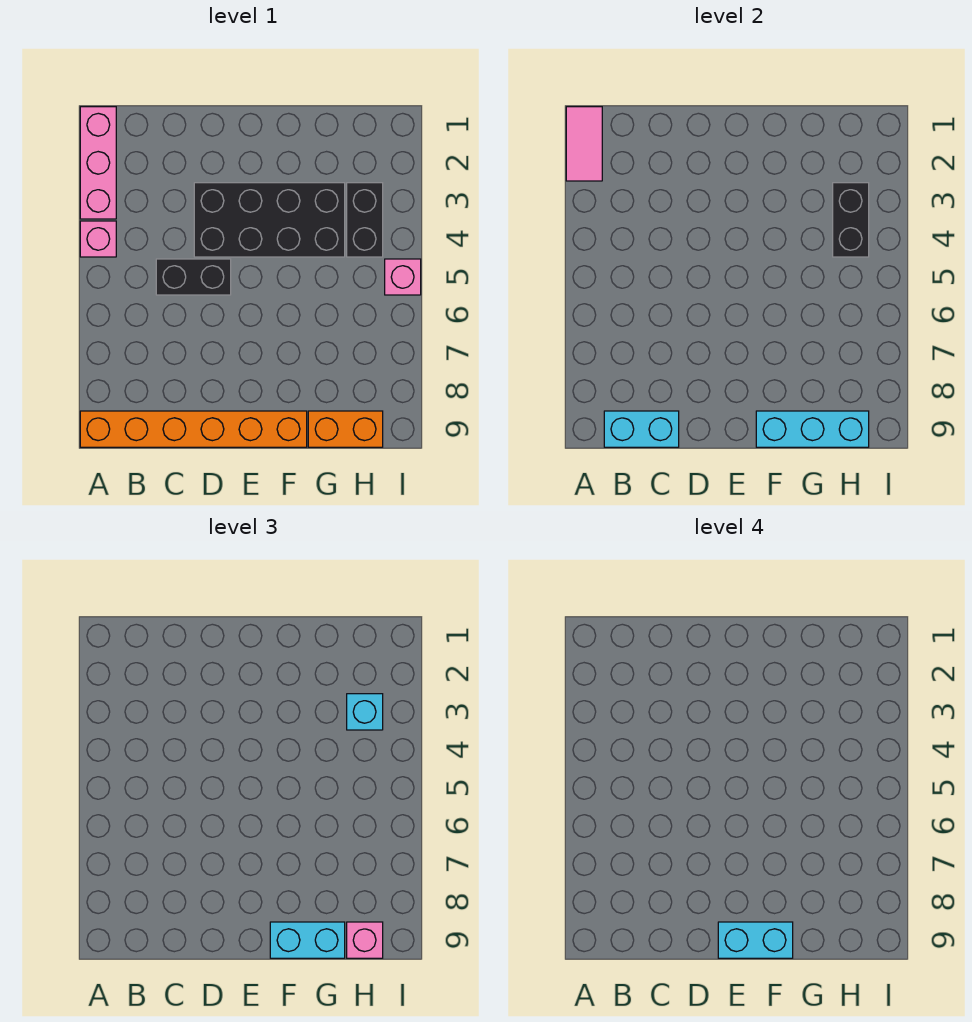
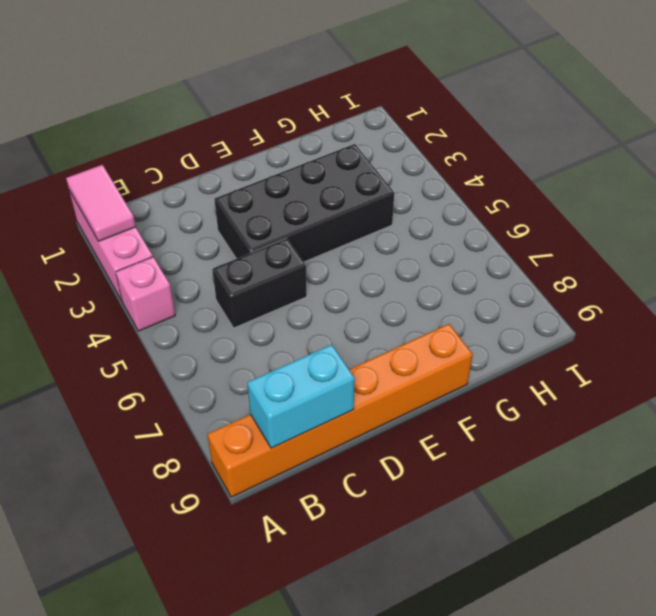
none -> orange brick G9:H9 level 1
none -> black brick H3:H4 level 1
none -> pink brick I5 level 1

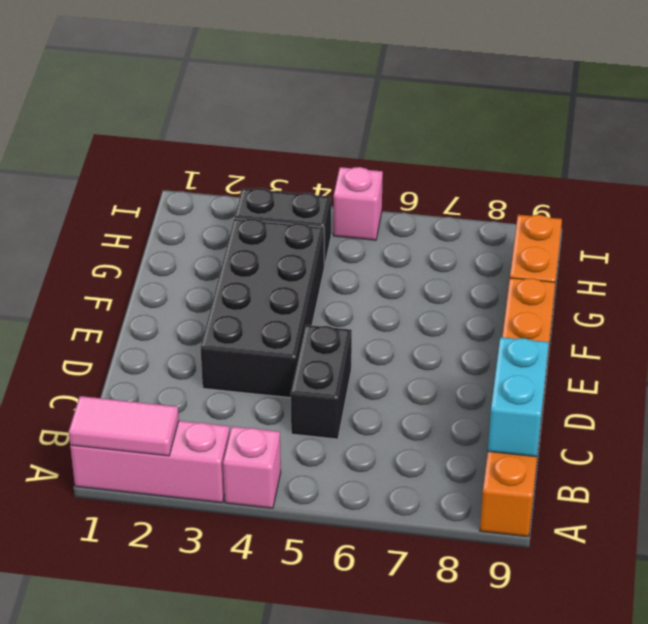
none -> cyan brick F9:H9 level 2
none -> black brick H3:H4 level 2
none -> cyan brick F9:G9 level 3

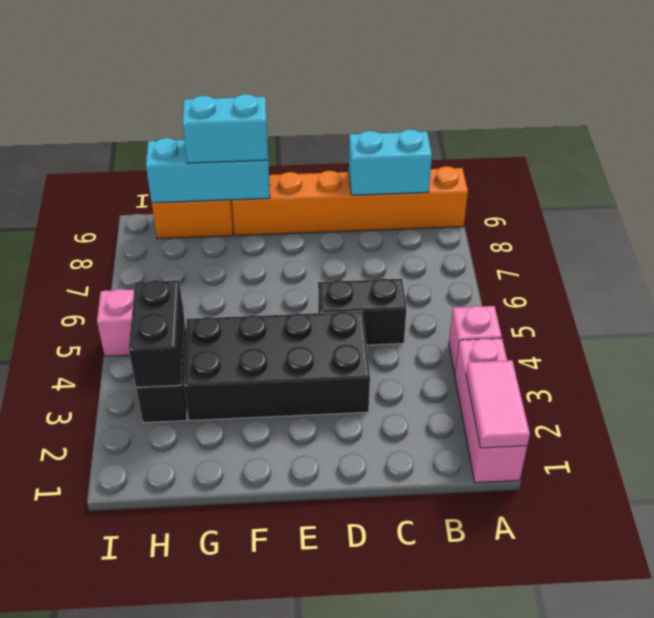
none -> cyan brick H3 level 3
none -> pink brick H9 level 3
none -> cyan brick E9:F9 level 4

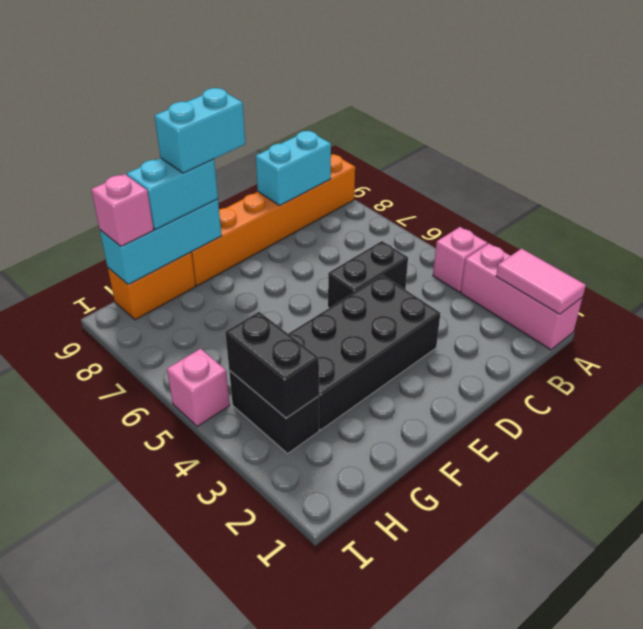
none -> cyan brick H3 level 3

